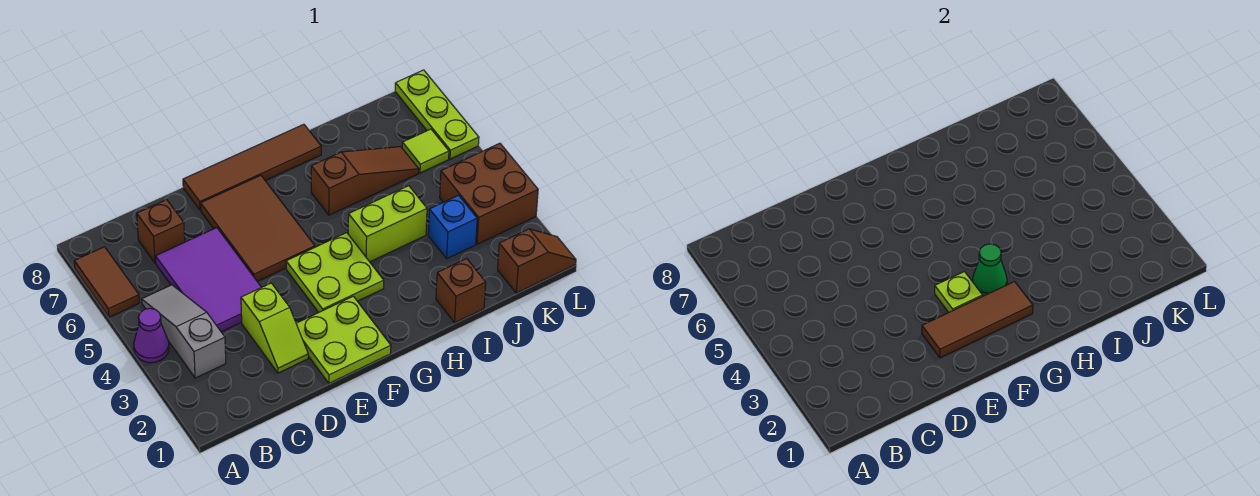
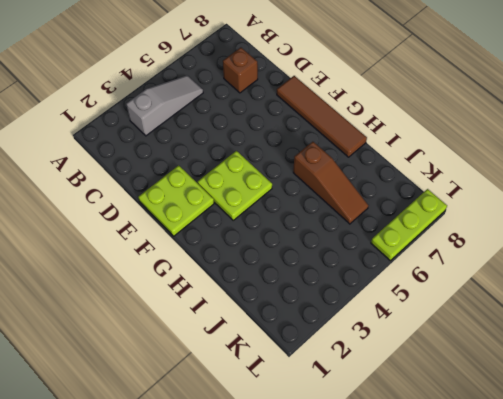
none -> purple cone A4 level 1
none -> brown tile A6:A7 level 1
none -> purple tile C4:D6 level 1

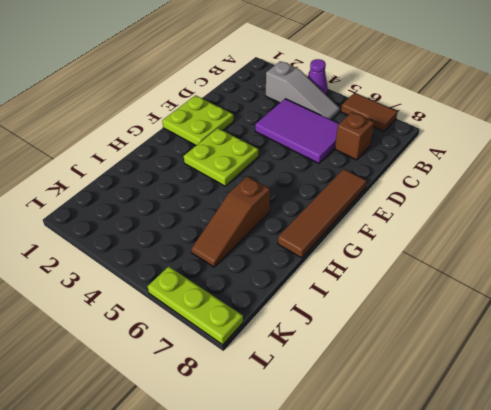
none -> lime slope D2:D3 level 1 top 3
none -> brown tile E5:F7 level 1
none -> lime brick H4:I4 level 1

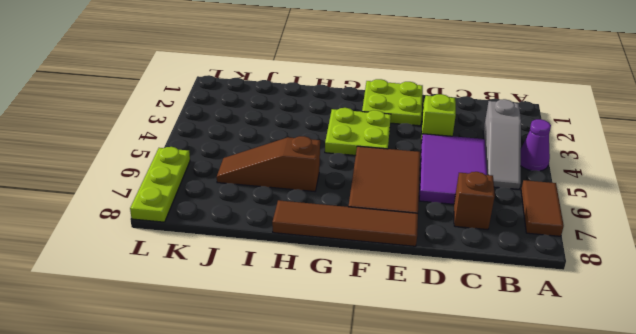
none -> lime brick H4:I4 level 1
none -> brown brick I1 level 1
none -> blue brick J3 level 1

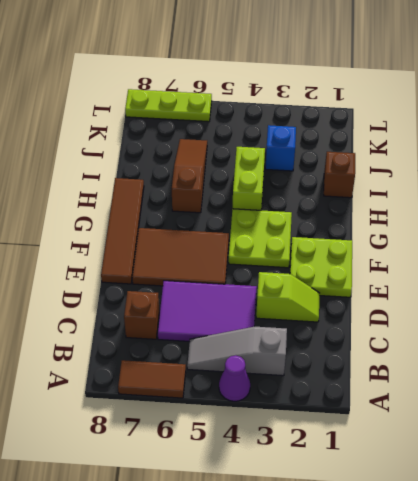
none -> brown slope K1:L1 level 1 top K
none -> brown brick K3:L4 level 1
none -> lime tile K6 level 1

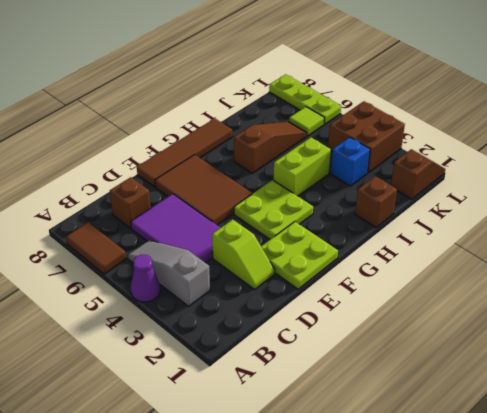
none -> brown tile E2:G2 level 2
none -> lime plate F3 level 2
none -> green cone G3 level 2

